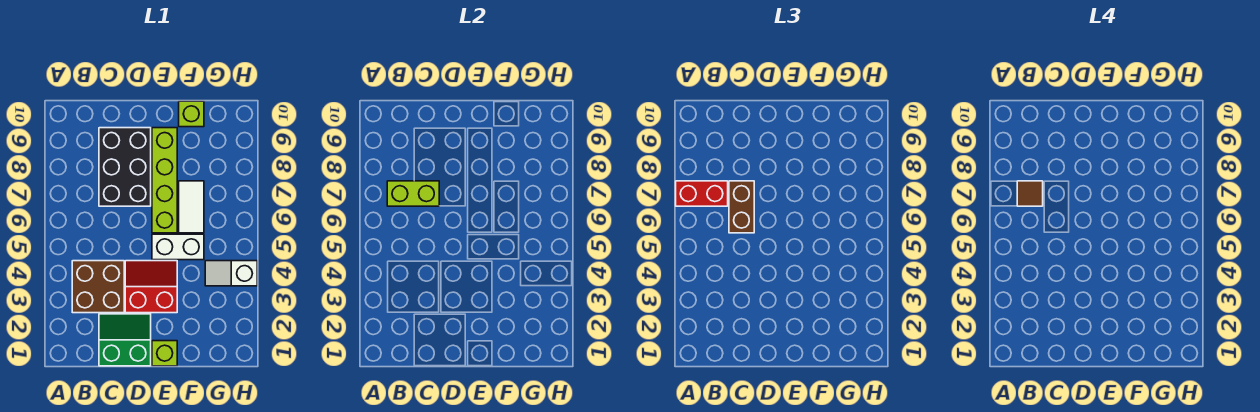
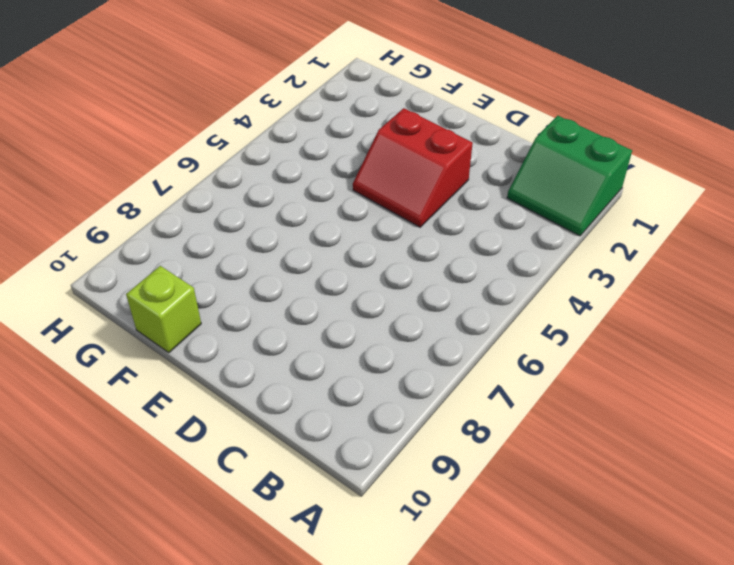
green slope A1:B2 level 1 top 1 -> green slope C1:D2 level 1 top 1
none -> brown brick B3:C4 level 1
none -> black brick C7:D9 level 1
none -> lime brick E1 level 1

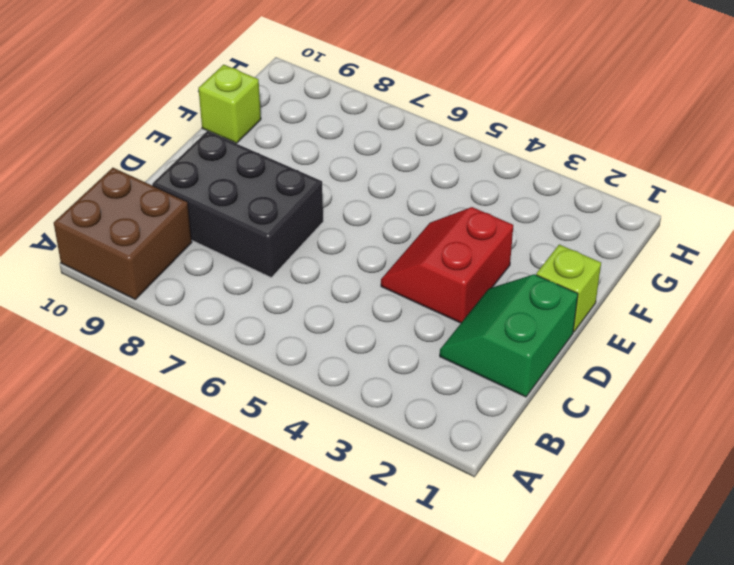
brown brick A9:B10 level 1 -> brown brick B3:C4 level 1
none -> white brick E5:F5 level 1
none -> lime brick E6:E9 level 1
none -> white tile F6:F7 level 1

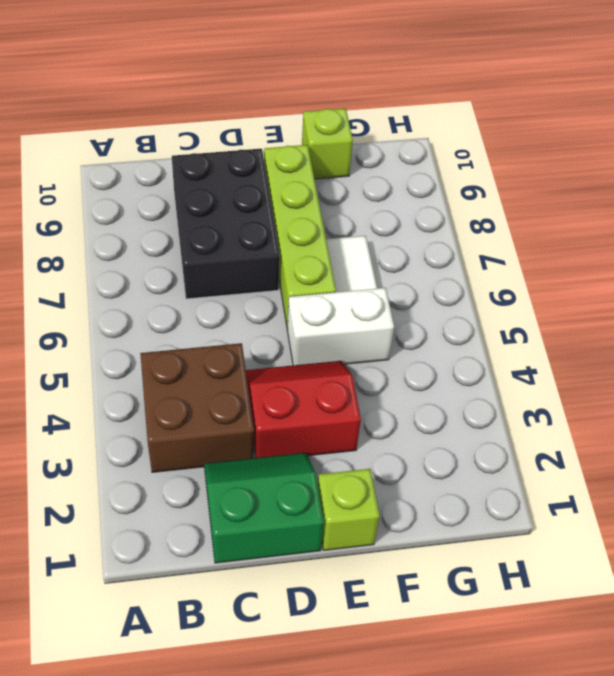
none -> white slope G4:H4 level 1 top H
none -> lime brick B7:C7 level 2
none -> red brick A7:B7 level 3

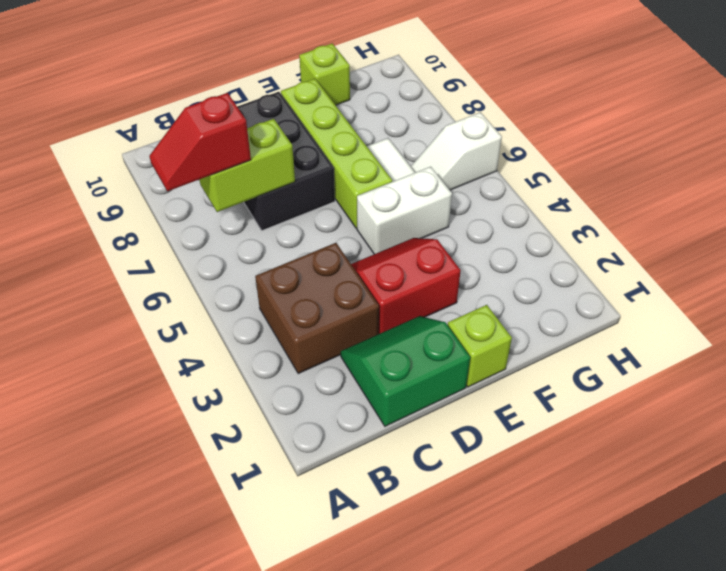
red slope A7:B7 level 3 top B -> red brick A7:B7 level 3
white slope G6:H6 level 1 top H -> white slope G4:H4 level 1 top H
none -> brown brick C6:C7 level 3
none -> brown tile B7 level 4

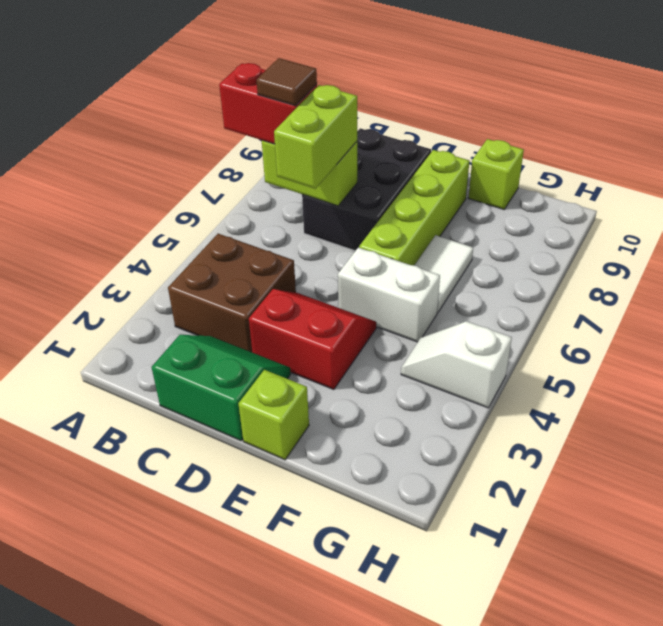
lime brick C6:C7 level 3 -> brown brick C6:C7 level 3

